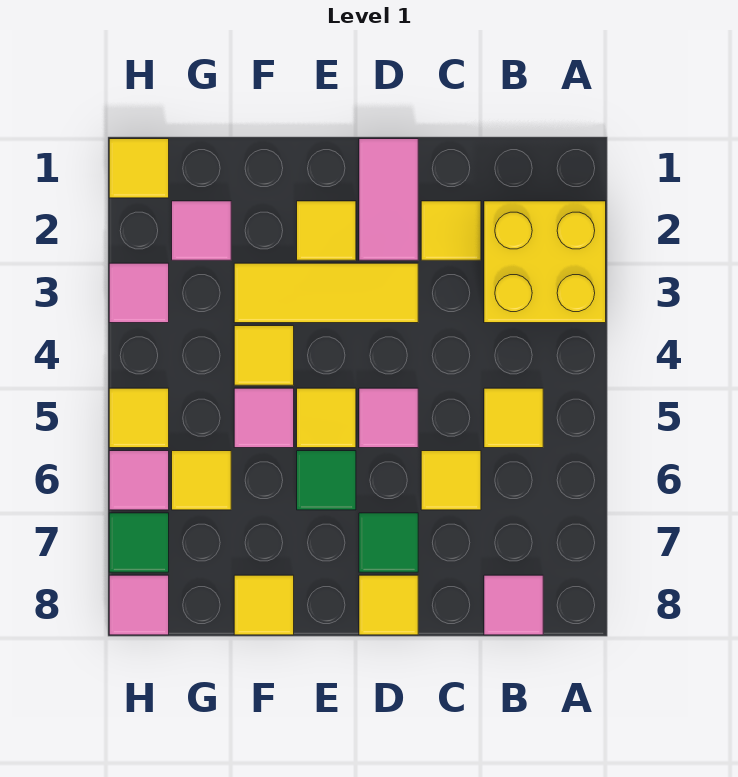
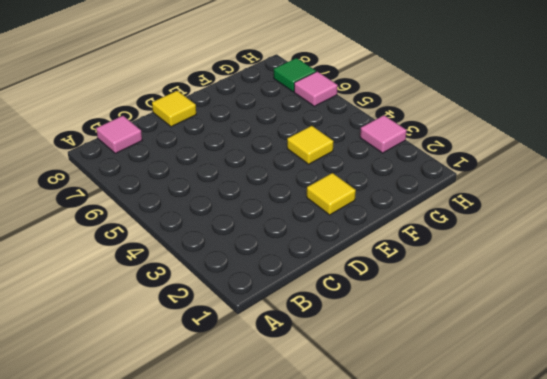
none -> yellow brick A2:B3 level 1
none -> yellow tile B5 level 1
none -> yellow tile C2 level 1

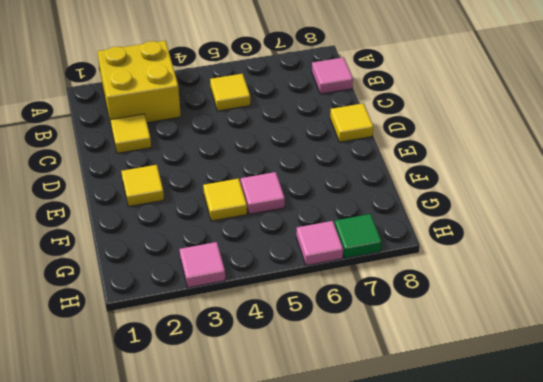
none -> yellow tile C6 level 1
none -> pink tile D1:D2 level 1
none -> yellow tile D3:F3 level 1

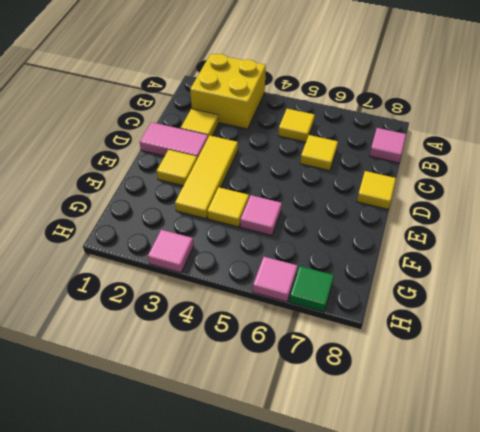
none -> pink tile D5 level 1
none -> green tile D7 level 1
none -> yellow tile E5 level 1

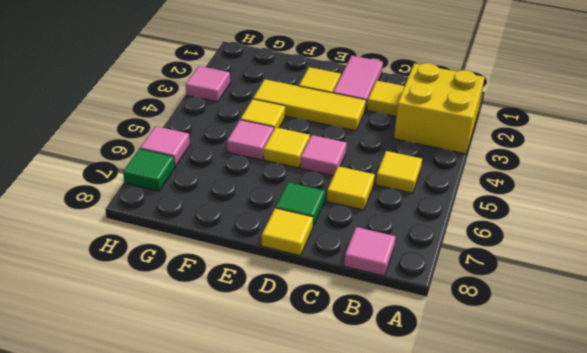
none -> green tile E6 level 1
none -> yellow tile F8 level 1
none -> pink tile G2 level 1

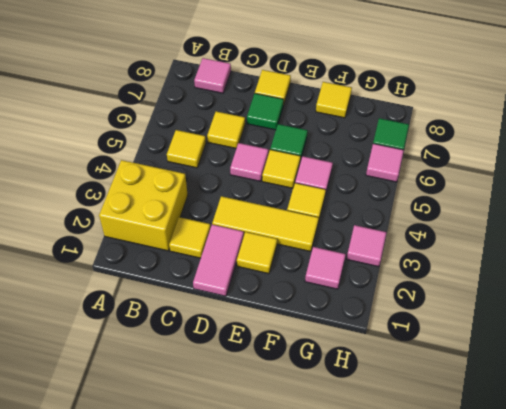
none -> yellow tile G6 level 1
none -> yellow tile H1 level 1
none -> yellow tile H5 level 1

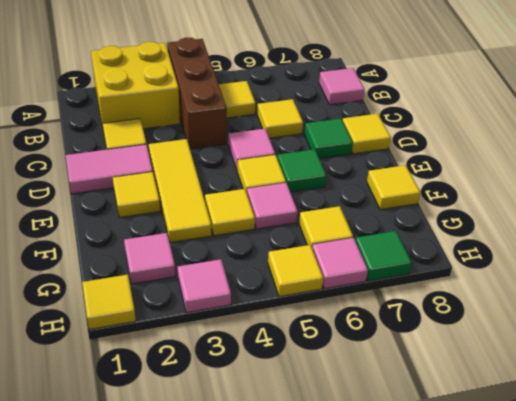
brown brick A4:C4 level 1 -> none
none -> pink tile H8 level 1

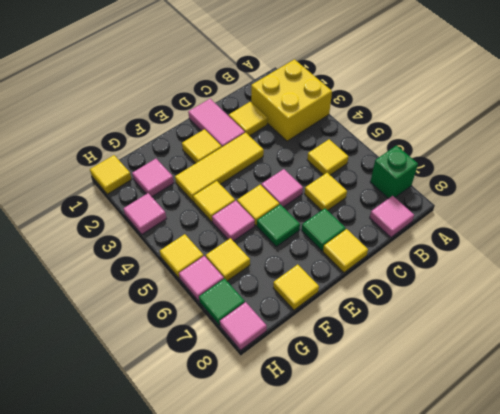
green brick A7 level 1 -> none

